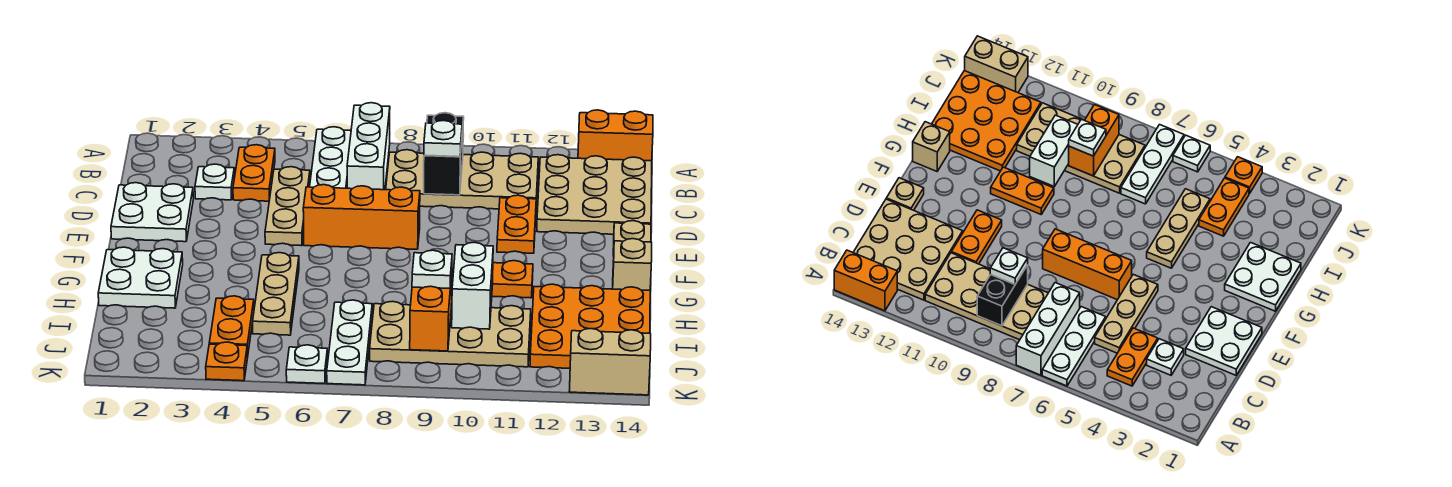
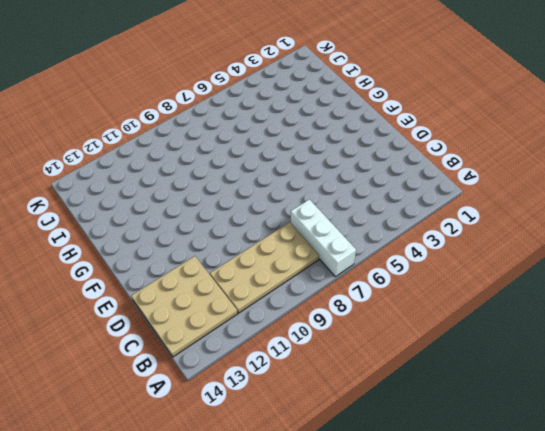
none -> white plate A6:C6 level 1
none -> orange brick A13:A14 level 1
none -> orange plate B4:C4 level 1

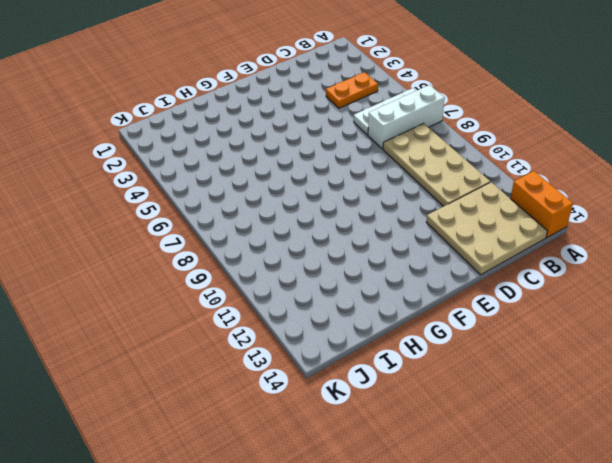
none -> white plate C3 level 1
none -> tan plate C5:E5 level 1
none -> white plate D1:E2 level 1

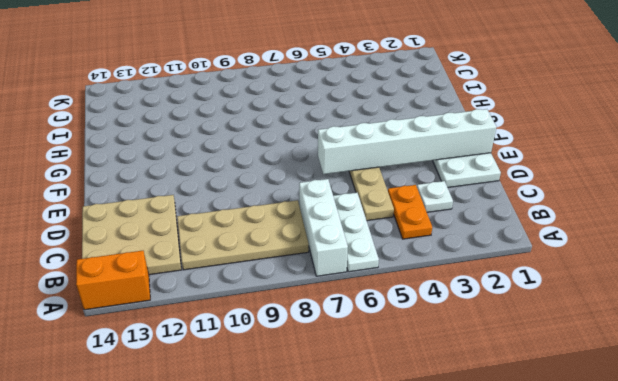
white brick E1:E6 level 2 -> none
none -> orange plate D11:E11 level 1
none -> orange brick E6:E8 level 1
none -> tan plate E14 level 1

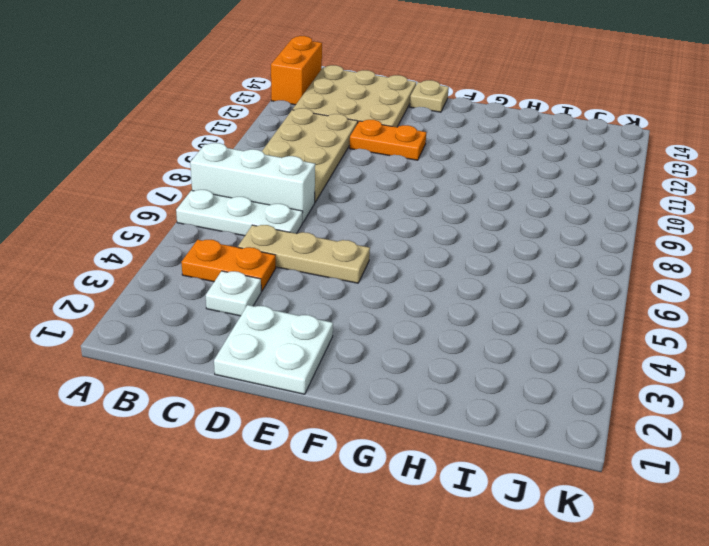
none -> orange brick E6:E8 level 1
none -> white plate G1:H2 level 1
none -> tan plate G5:I5 level 1

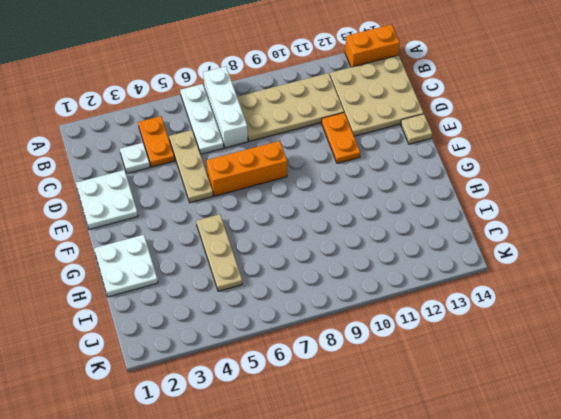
none -> orange plate G10:G11 level 1
none -> tan brick G14 level 1
none -> orange plate H12:J14 level 1

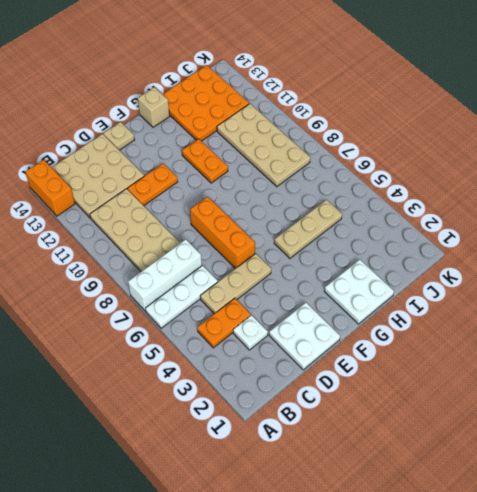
none -> orange plate I4:J4 level 1
none -> white plate I7:K7 level 1
none -> orange plate K4 level 1

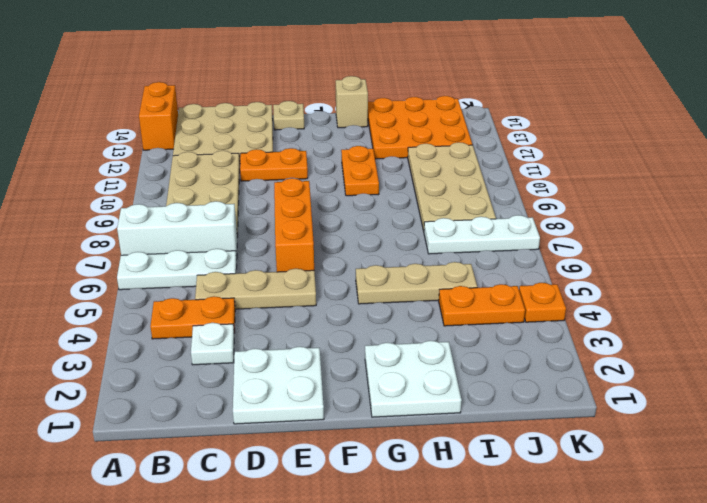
none -> white plate K6 level 1
none -> tan brick K13:K14 level 1
none -> black brick B9:C9 level 2

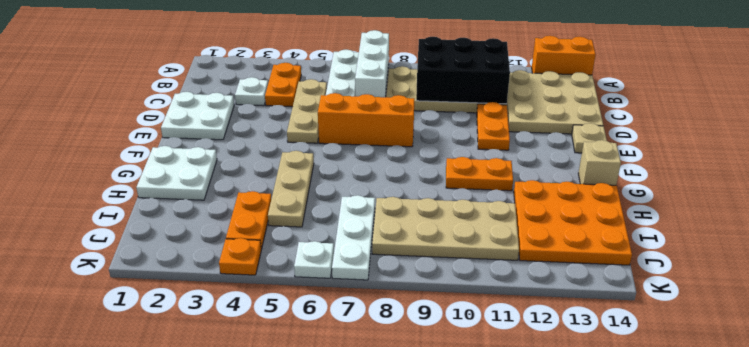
black brick B9:C11 level 2 -> black brick B9:C9 level 2
none -> tan brick K13:K14 level 1
none -> white brick H10:I10 level 2
none -> orange brick I9:J9 level 2

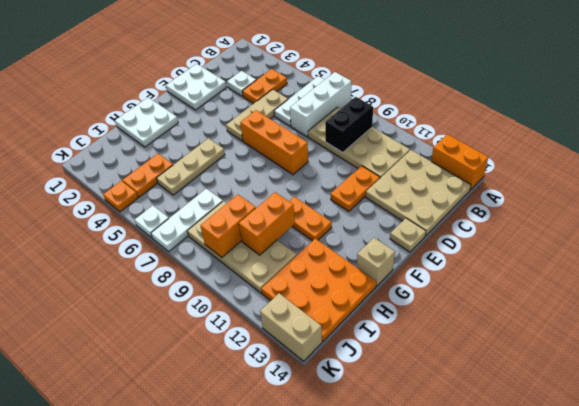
orange brick H10:I10 level 2 -> white brick H10:I10 level 2
none -> white plate C9 level 3
none -> white plate I9 level 3

